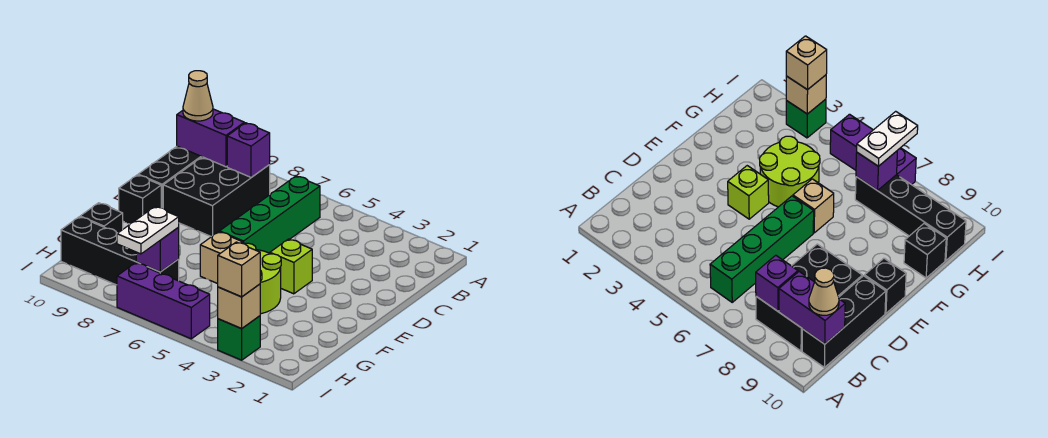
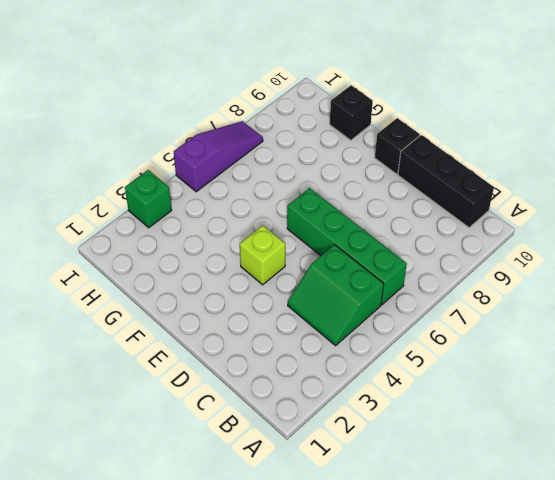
green slope B4:C5 level 1 top 5 -> none
purple slope I5:I7 level 1 top 5 -> purple brick I5:I7 level 1
none -> black brick B8:D9 level 1
none -> lime round brick F4:G5 level 1
none -> tan brick F6 level 1

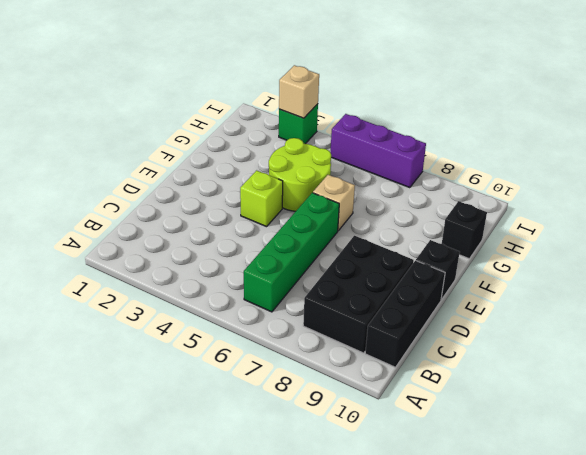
none -> black brick H7:H10 level 1
none -> purple brick B8 level 2
none -> purple brick B9:B10 level 2

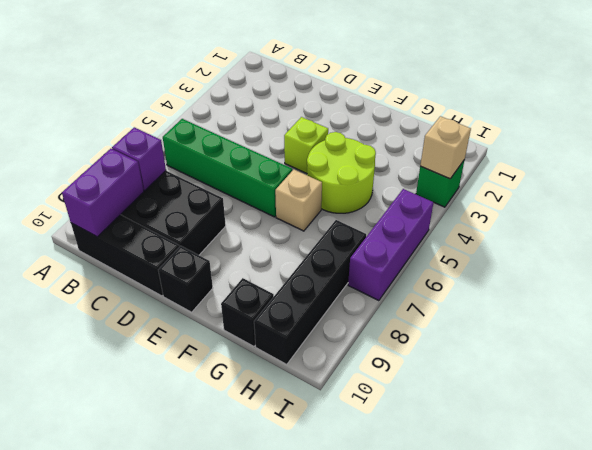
none -> purple brick H7 level 2
none -> tan cone B10 level 3
none -> white plate H7:I7 level 3

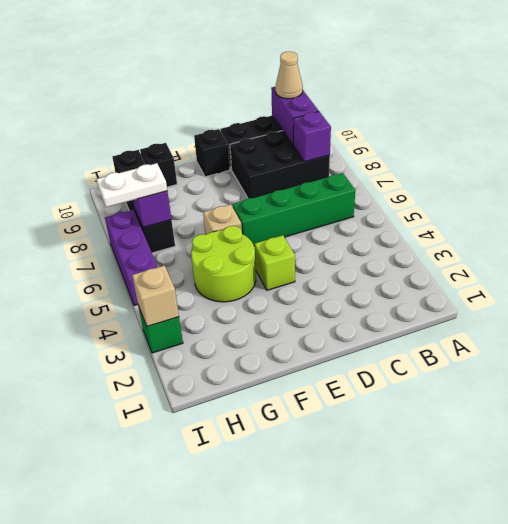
none -> tan brick I3 level 3

